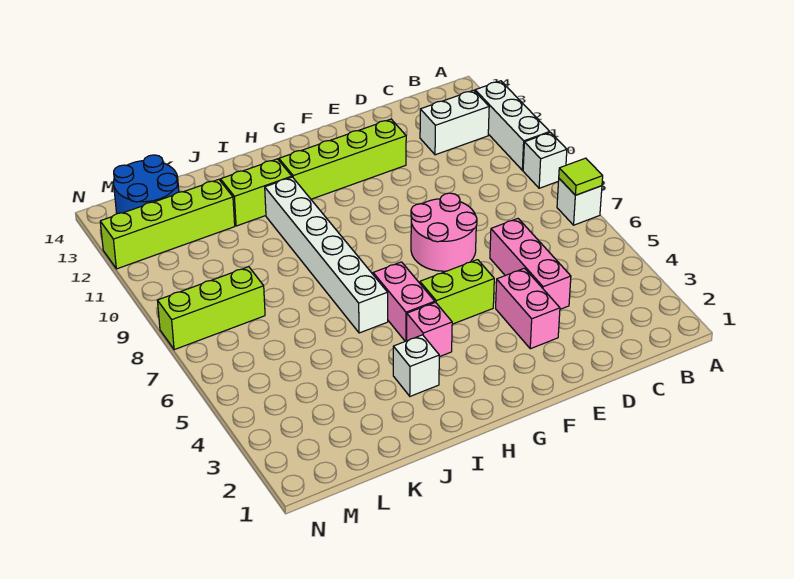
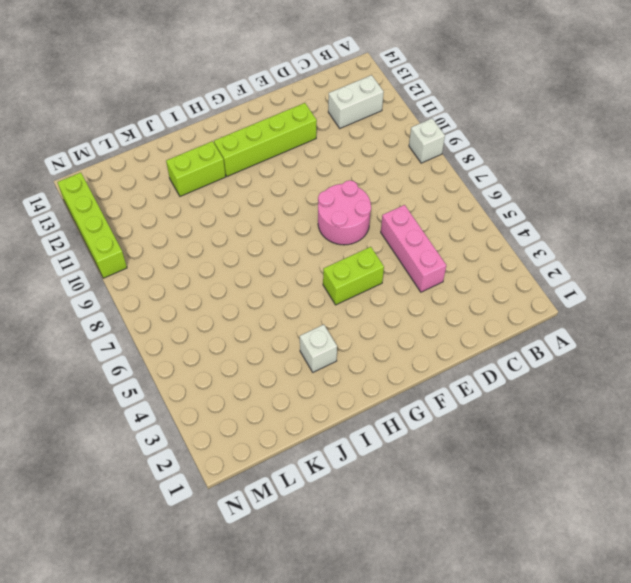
lime brick N10:N13 level 1 -> lime brick K12:N12 level 1
none -> white brick A7 level 1
none -> white brick A10:A12 level 1
none -> pink brick E3:E4 level 1

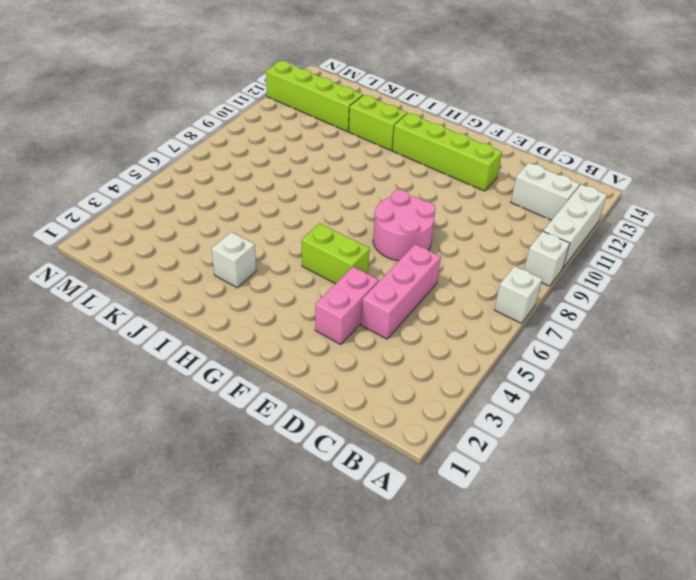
none -> pink brick H4 level 1
none -> pink brick H5:H6 level 1
none -> white brick I6:I11 level 1

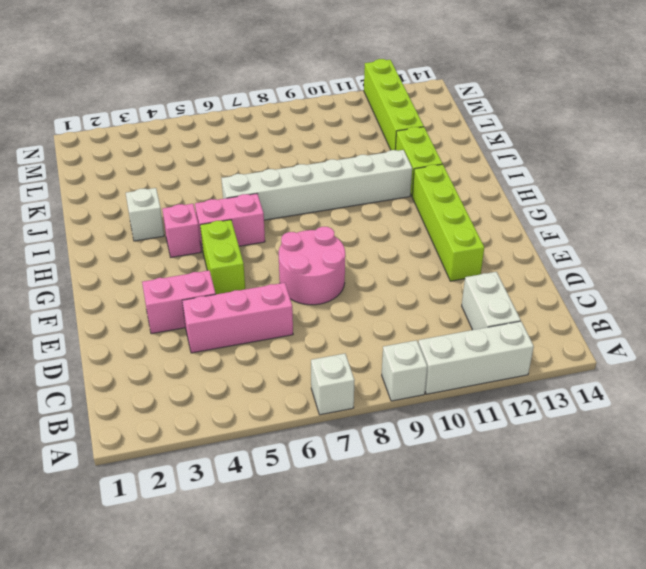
none -> lime brick L8:N8 level 1
none -> blue round brick L13:M14 level 1
none -> lime tile A7 level 2

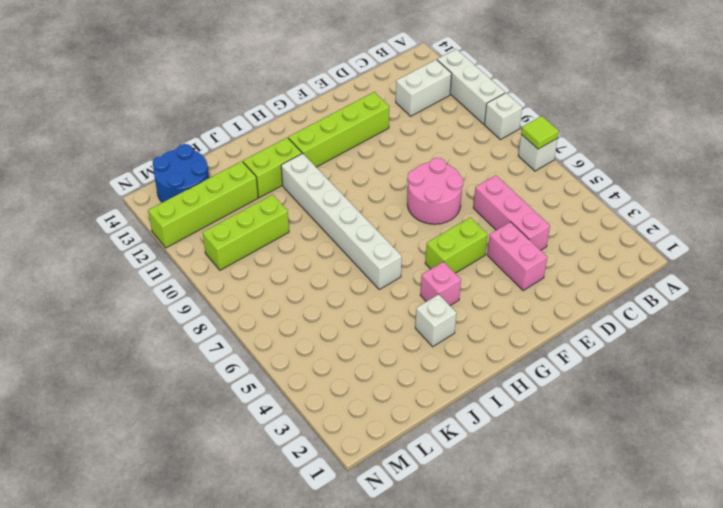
lime brick K10:M10 level 1 -> lime brick L8:N8 level 1
none -> pink brick H5:H6 level 1

